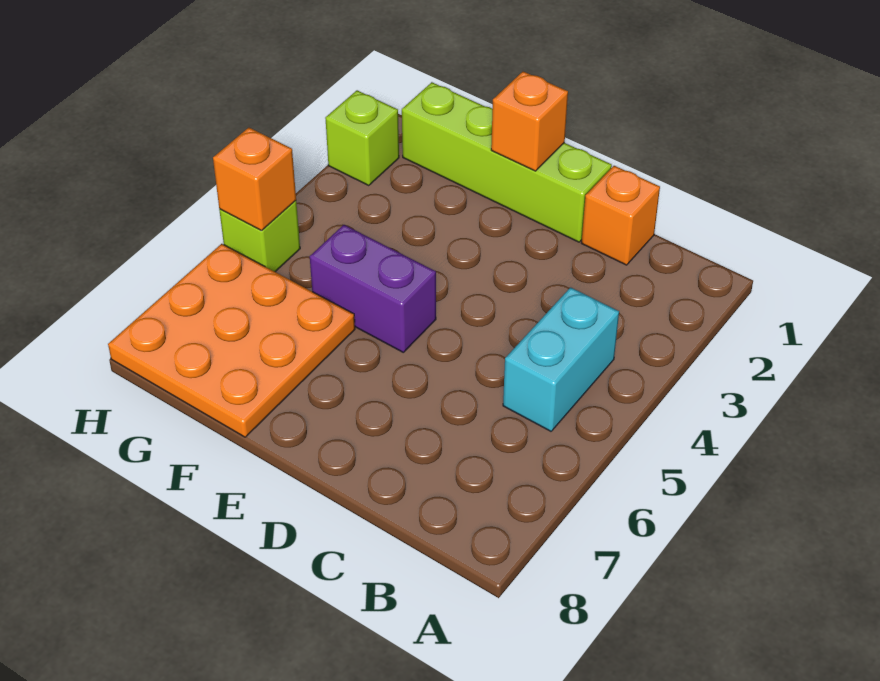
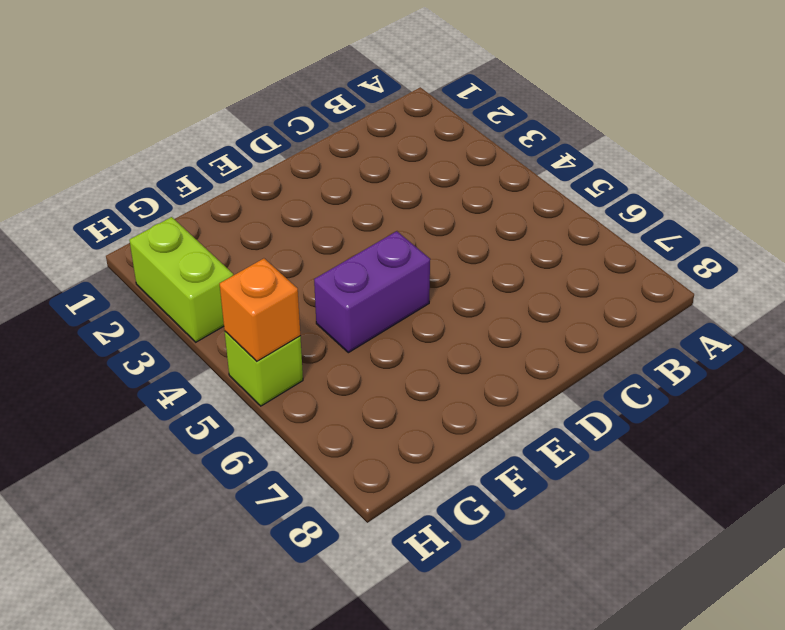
lime brick H2:H3 level 1 -> lime brick H2 level 1
none -> cyan brick B4:B5 level 1
none -> orange brick C1 level 1

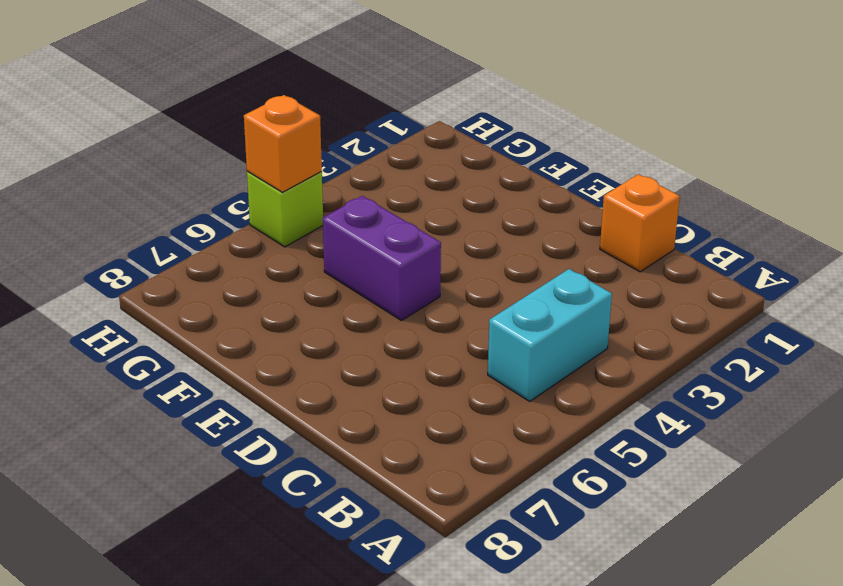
none -> lime brick D1:G1 level 1
none -> orange plate F6:H8 level 1

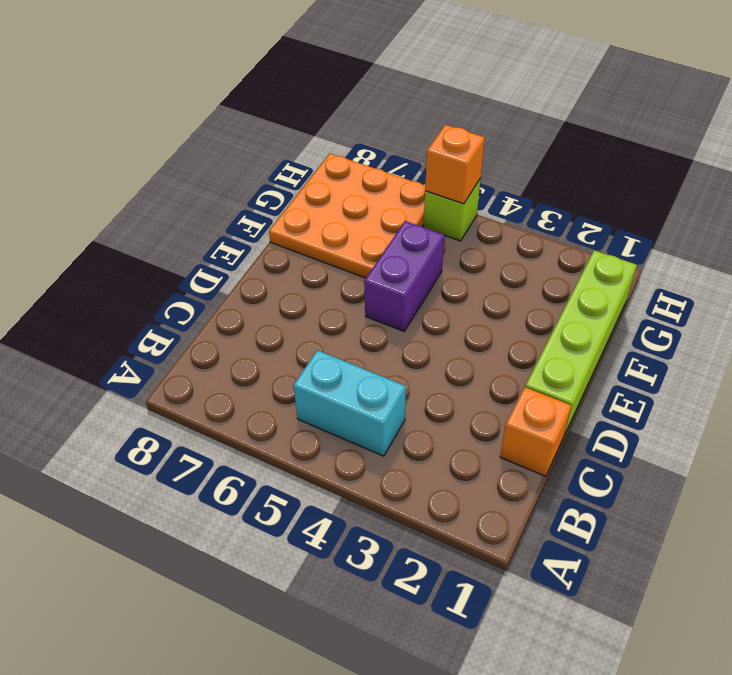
none -> lime brick H2 level 1
none -> orange brick E1 level 2

